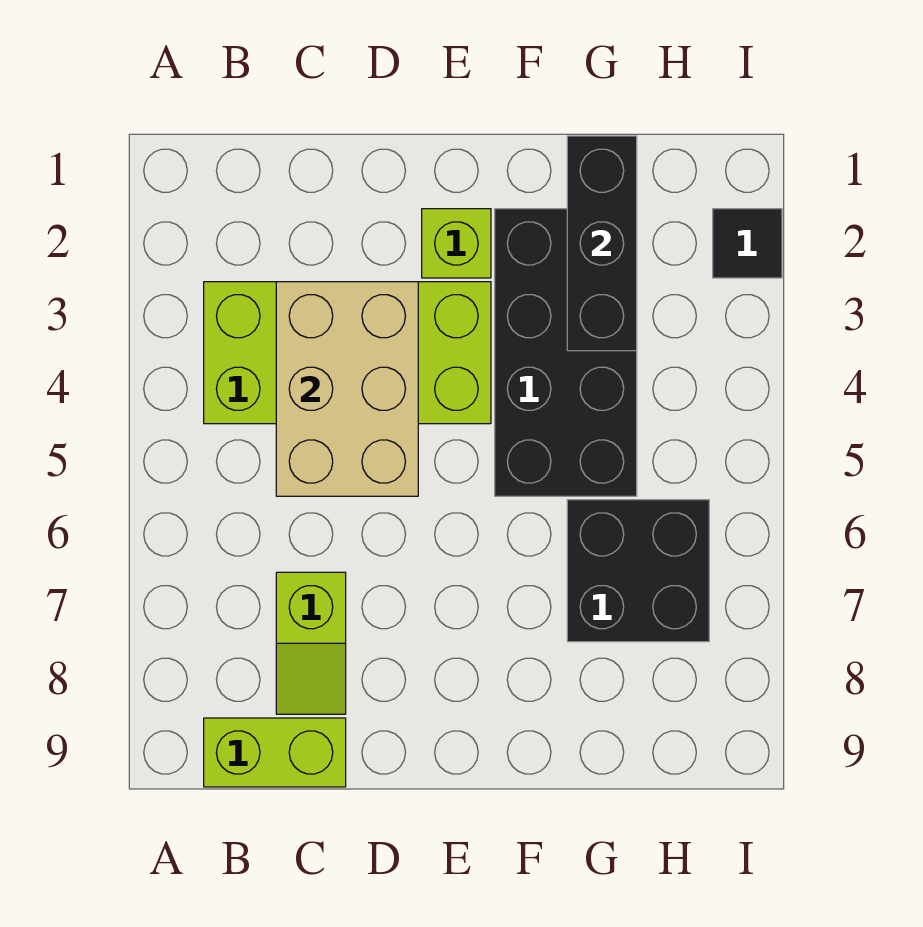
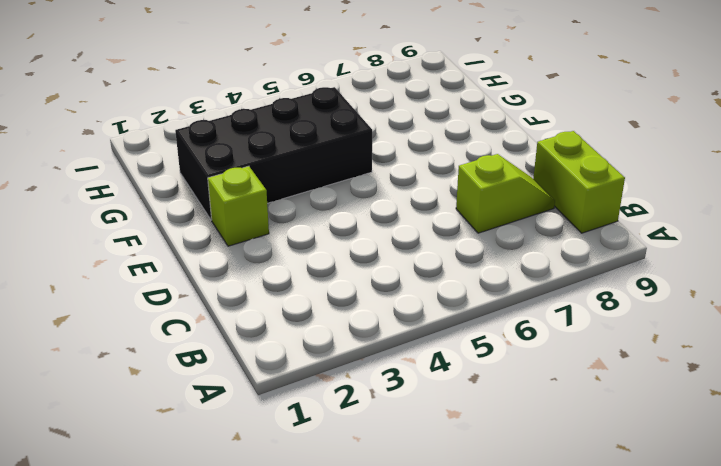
none -> lime brick B3:E4 level 1
none -> black brick G6:H7 level 1

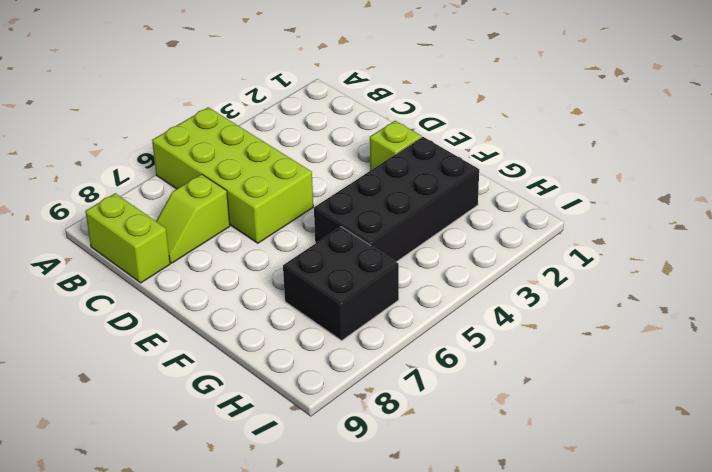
lime brick A5:D6 level 1 -> lime brick B3:E4 level 1
none -> black tile I2 level 1
none -> tan brick C3:D5 level 2

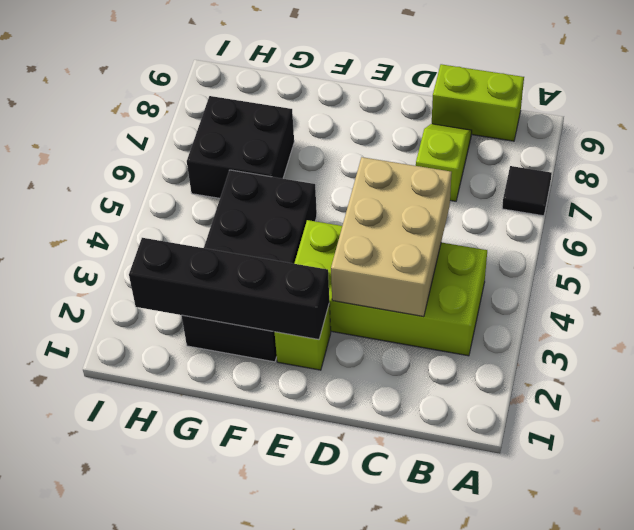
black tile A7 level 1 -> black tile I2 level 1
black brick E2:H2 level 2 -> black brick G1:G3 level 2

